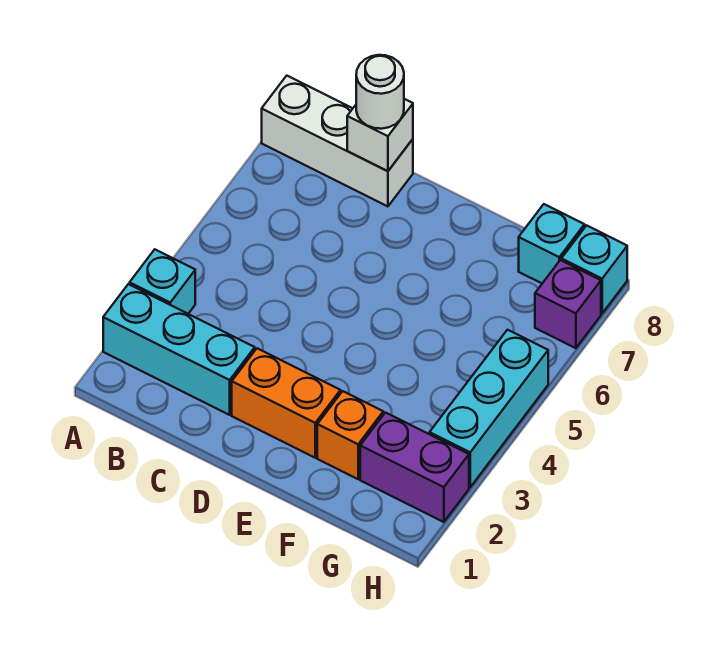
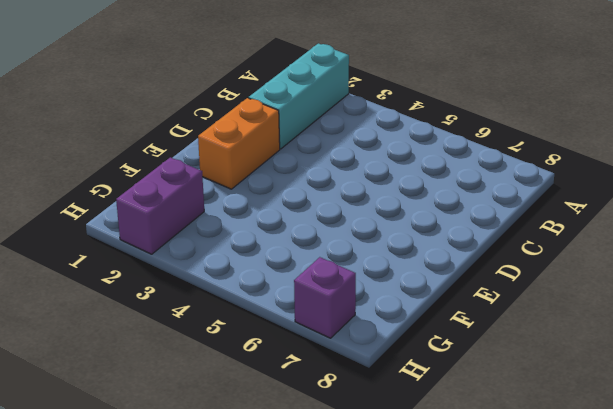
none -> cyan brick A3 level 1
none -> white brick A8:C8 level 1
none -> orange brick F2 level 1

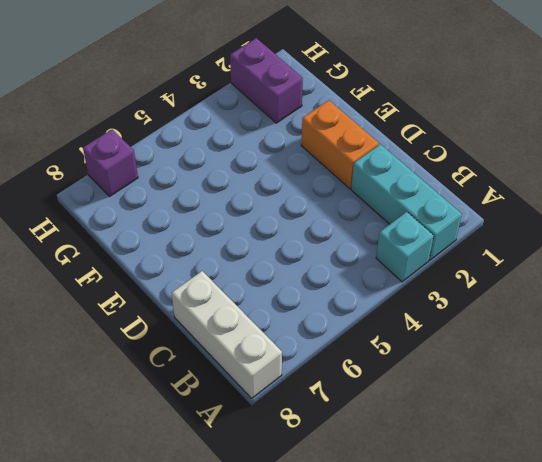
none -> orange brick F2 level 1
none -> cyan brick G8 level 1
none -> cyan brick H3:H5 level 1

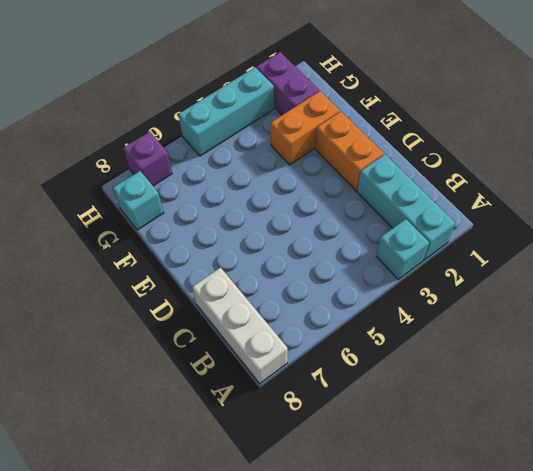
orange brick F2:F3 level 1 -> orange brick F2 level 1
none -> cyan brick H8 level 1
none -> white brick C8 level 2
none -> white round brick C8 level 3

